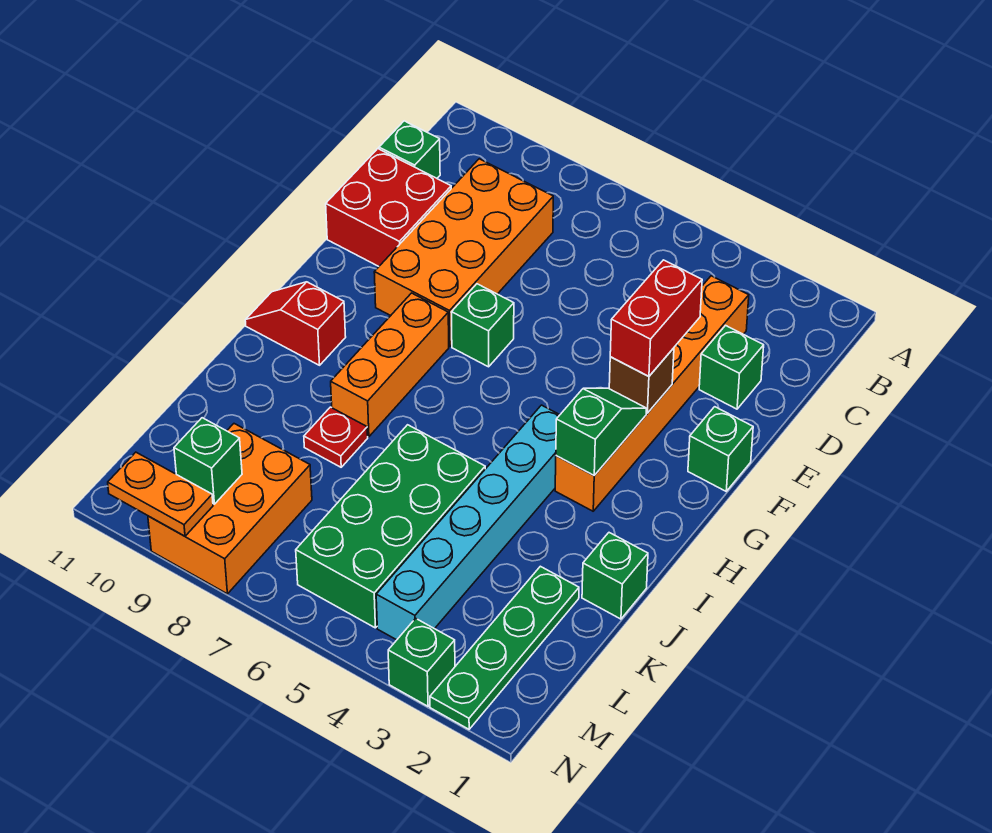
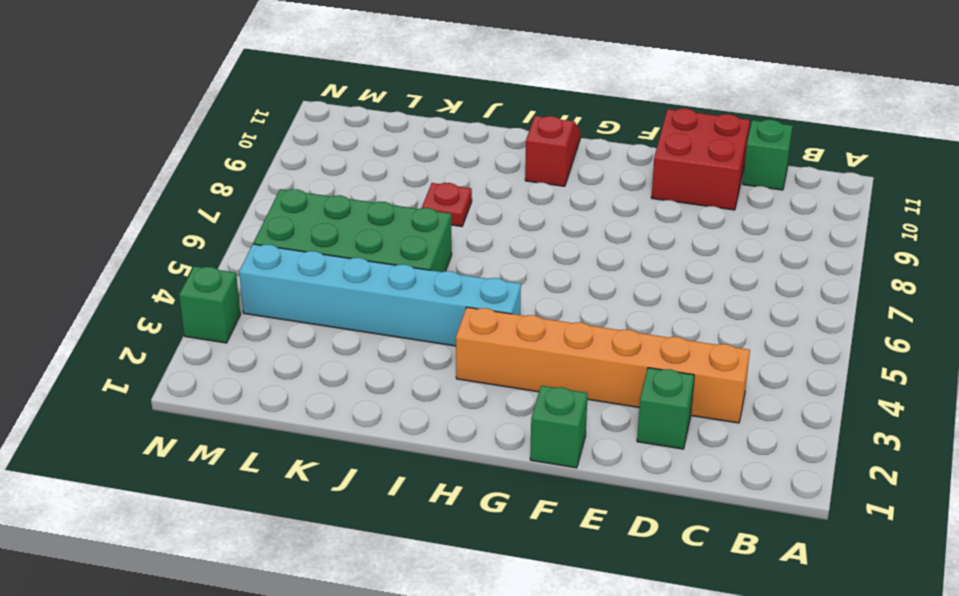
none -> orange brick C8:F9 level 1
none -> green brick F7 level 1
none -> orange brick G8:I8 level 1

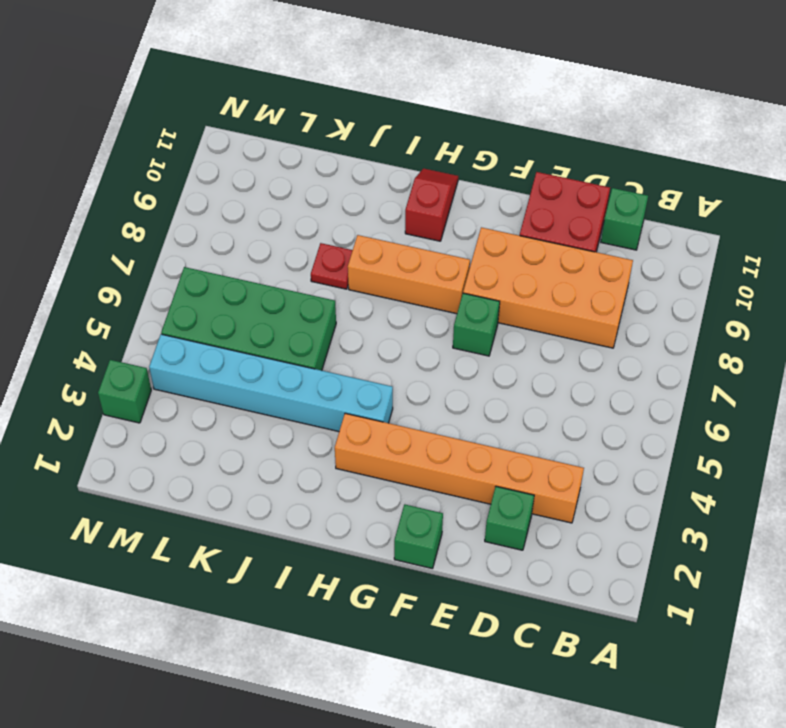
none -> green brick J1 level 1
none -> green plate K2:N2 level 1
none -> orange brick L8:N9 level 1

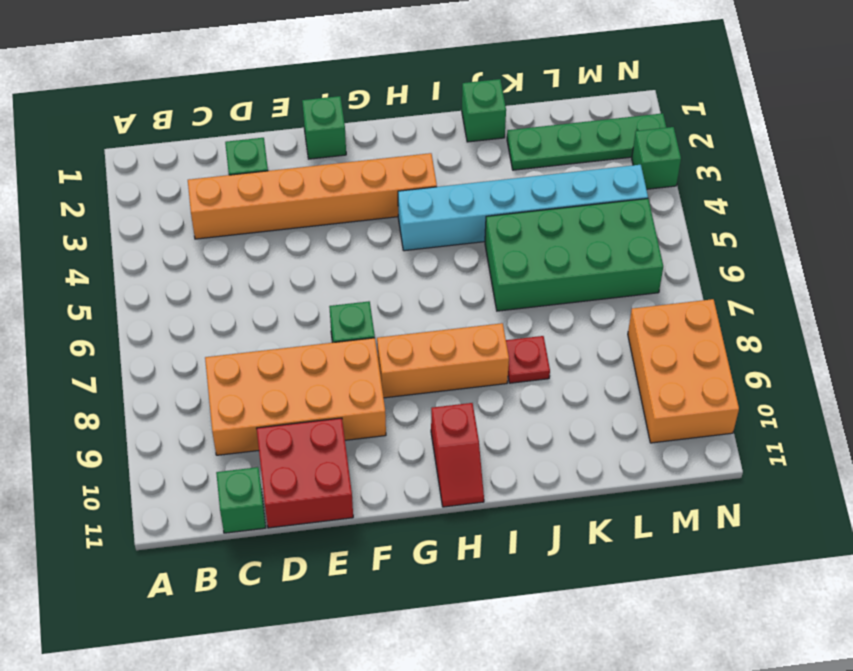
orange brick M8:N10 level 1 -> orange brick L8:N9 level 1
none -> brown brick F3 level 2
none -> green slope G3:H3 level 2 top H
none -> green brick M9 level 2

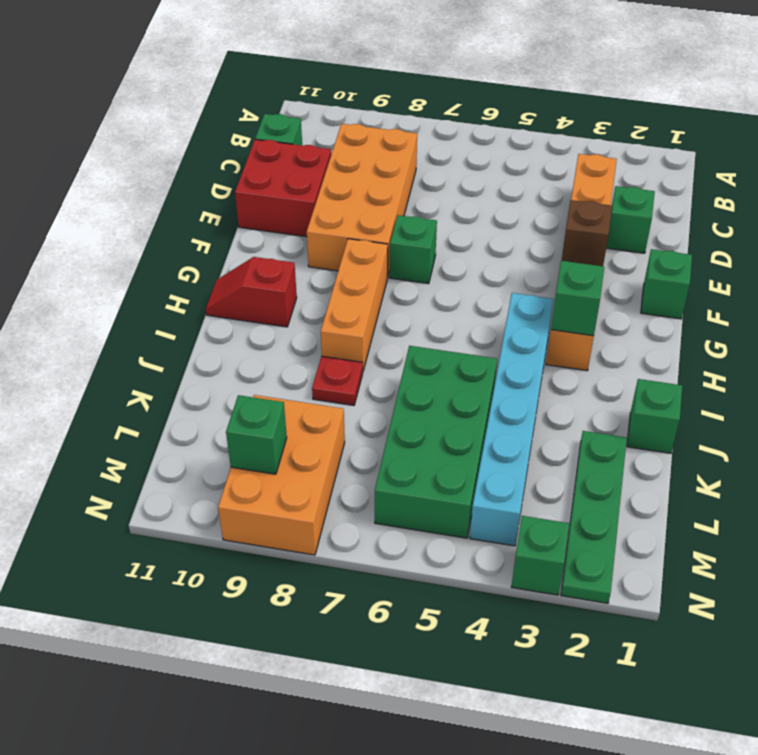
none -> orange plate N9:N10 level 2
none -> red brick E3:F3 level 3

